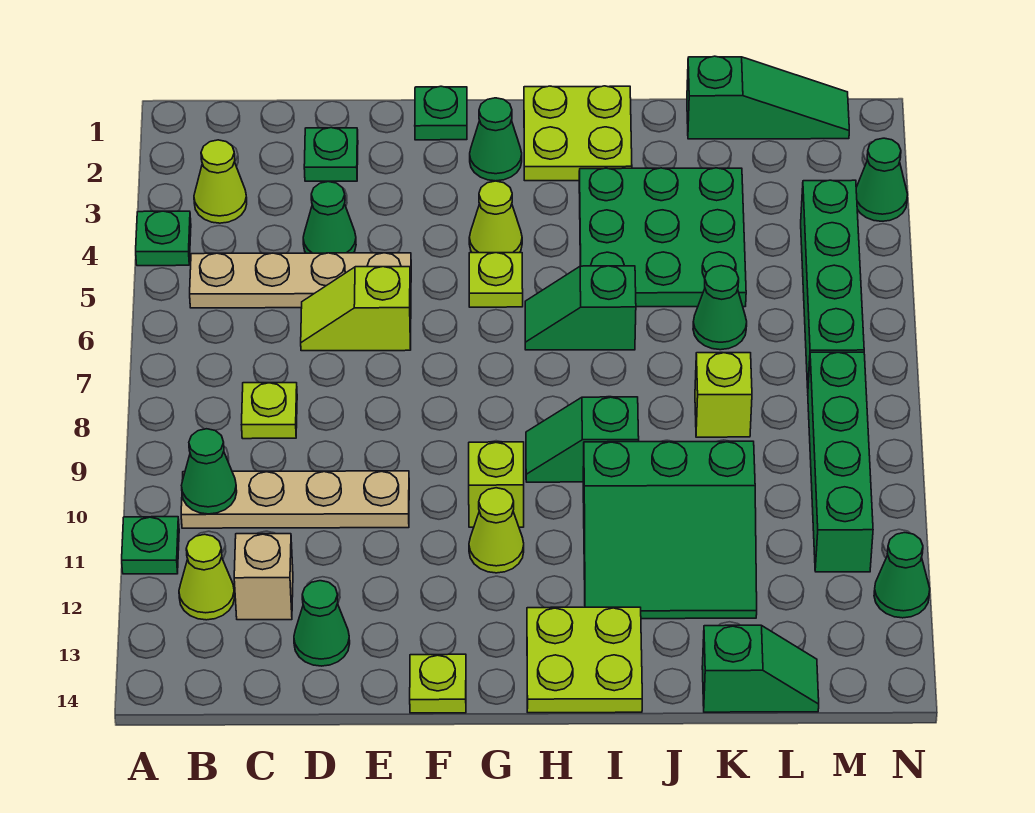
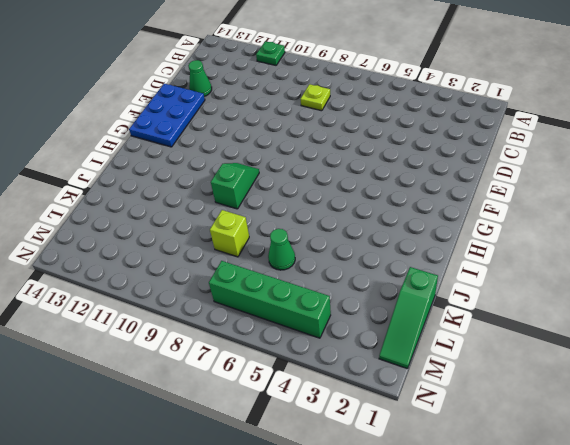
blue plate E13:G14 level 1 -> lime plate F14 level 1
none -> green plate A4 level 1
none -> lime cone B3 level 1
none -> tan plate B5:E5 level 1
none -> tan plate B10:E10 level 1

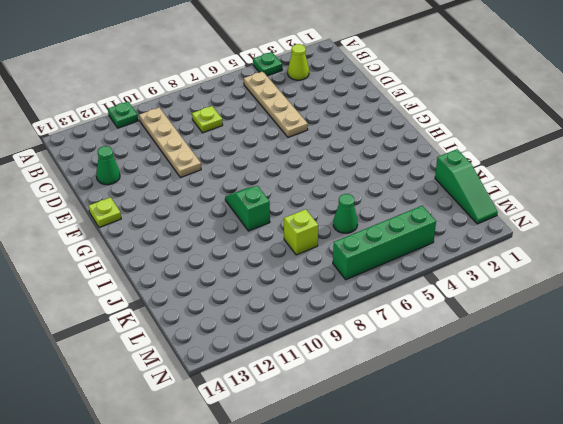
none -> lime cone B12 level 1
none -> tan brick C12 level 1
none -> green plate D2 level 1
none -> green cone D4 level 1

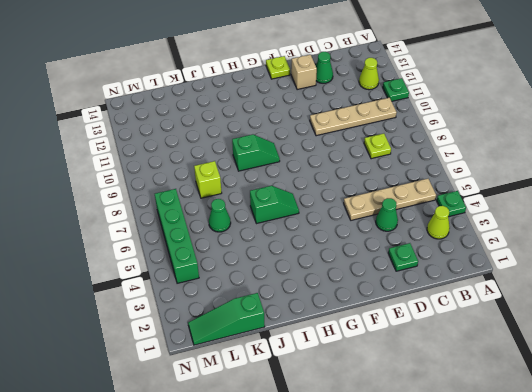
tan brick E13 level 1 -> tan brick C12 level 1
none -> lime slope D6:E6 level 1 top E
none -> green plate F1 level 1
none -> green cone G2 level 1
none -> lime cone G4 level 1

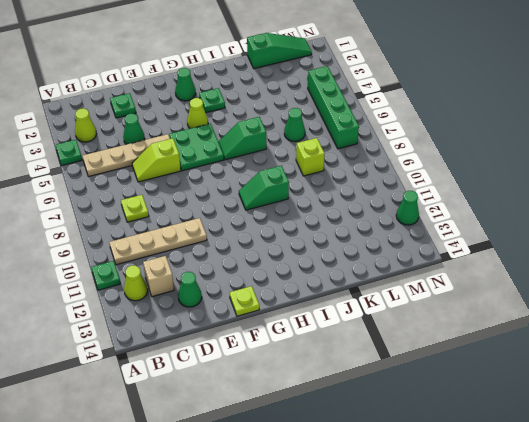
green plate F5:G6 level 1 -> lime plate G5 level 1
green plate H3 level 1 -> green plate F1 level 1
none -> lime brick G10 level 1
none -> lime cone G11 level 1
none -> lime plate H1:I2 level 1
none -> lime plate H13:I14 level 1

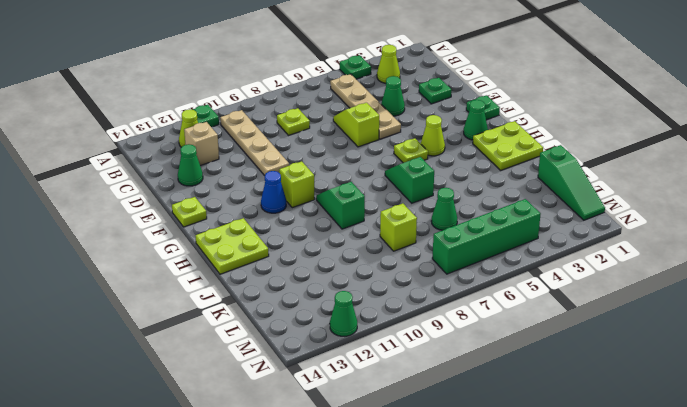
blue cone G11 level 1 -> lime cone G11 level 1
none -> green plate I3:K5 level 1
none -> green slope I10:K12 level 1 top 10
none -> green slope K14:L14 level 1 top K
none -> green brick M8:M11 level 1

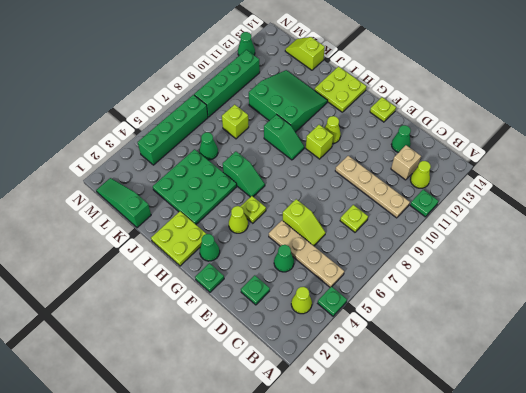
lime slope K14:L14 level 1 top K -> green slope K14:L14 level 1 top K
none -> green cone N3 level 1
none -> green cone B10 level 2

